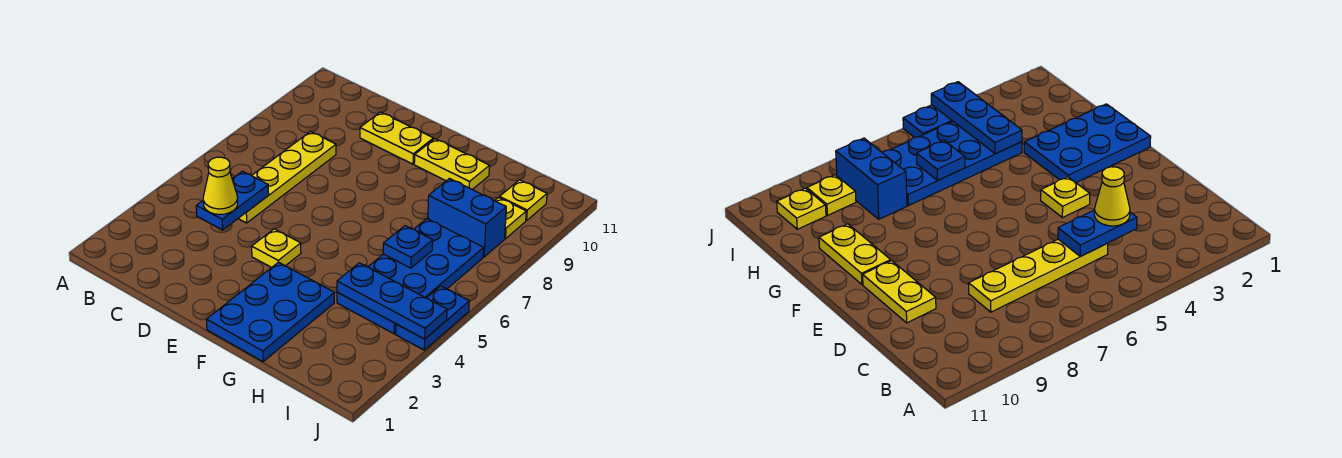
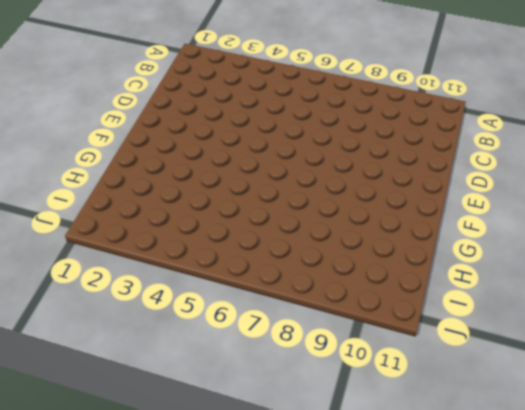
none -> yellow plate C5:C8 level 1
none -> yellow plate D10:E10 level 1
none -> yellow plate E4 level 1

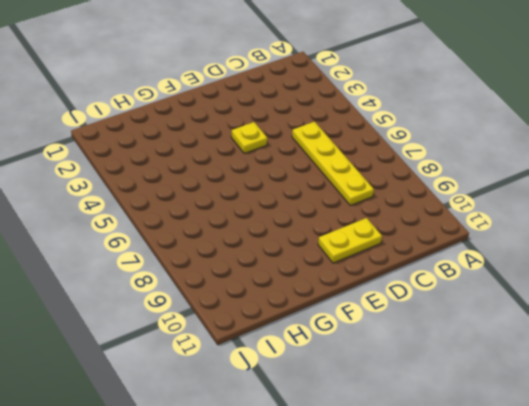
none -> blue plate F1:G3 level 1
none -> yellow plate F10:G10 level 1
none -> blue plate H4:I7 level 1

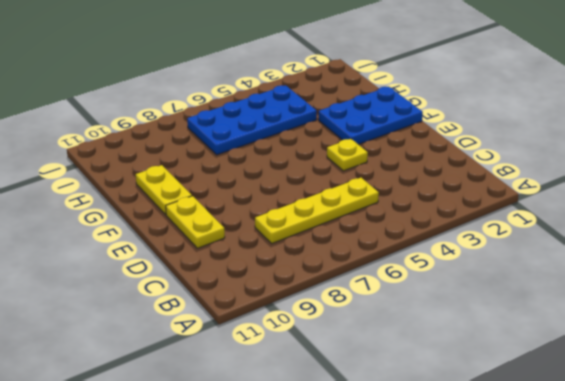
none -> blue brick H8:I8 level 1
none -> yellow plate I9 level 1
none -> yellow plate I10 level 1

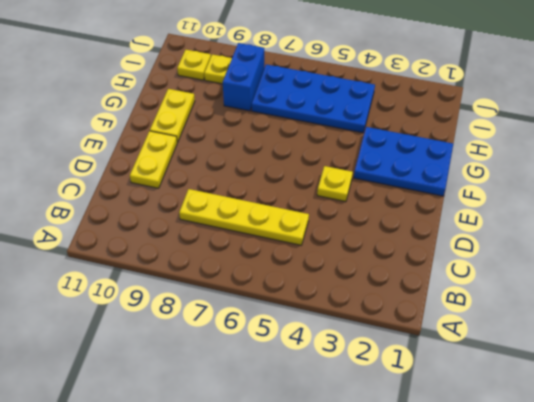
none -> blue plate J4:J5 level 1
none -> blue plate C4:C5 level 2
none -> blue plate H4:J4 level 2

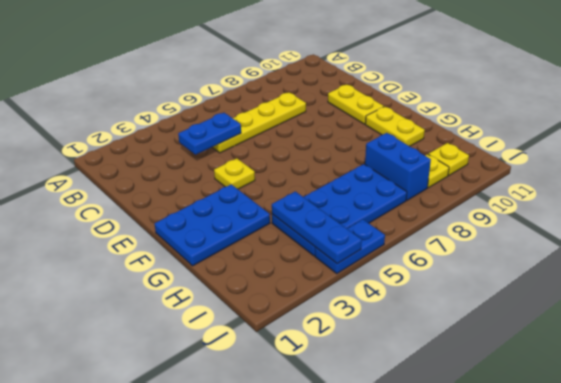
none -> blue plate H6 level 2
none -> yellow cone C4 level 3

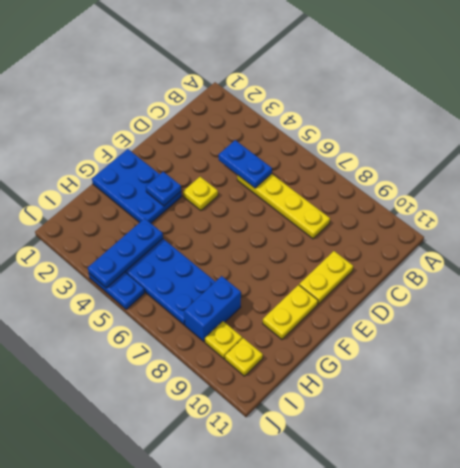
blue plate F3 level 2 -> blue plate H6 level 2
none -> yellow cone C4 level 3

